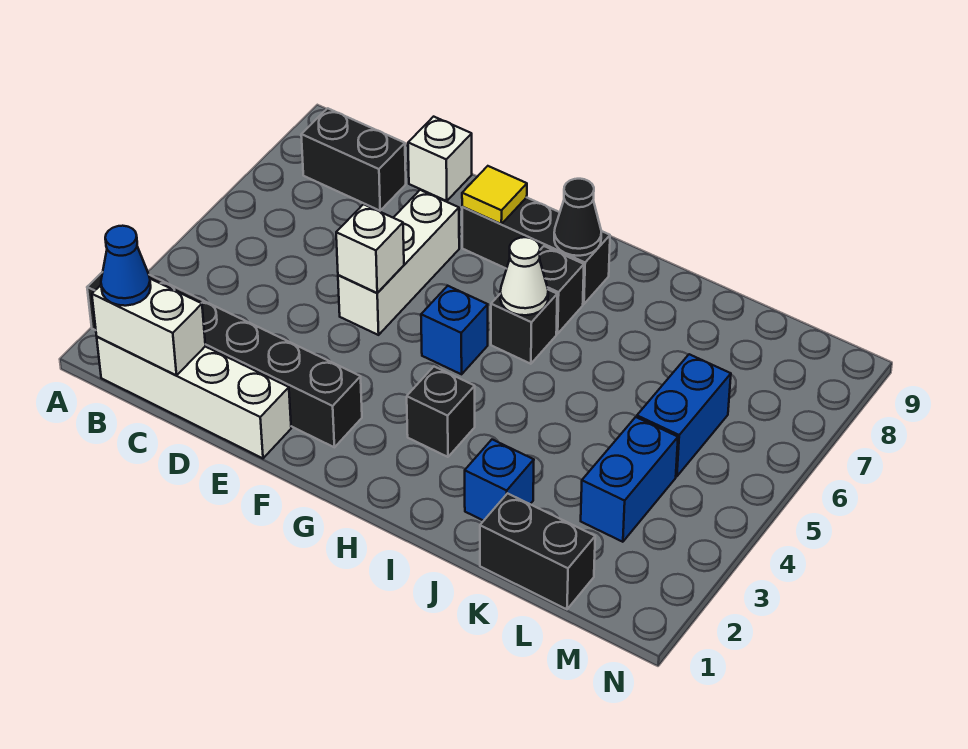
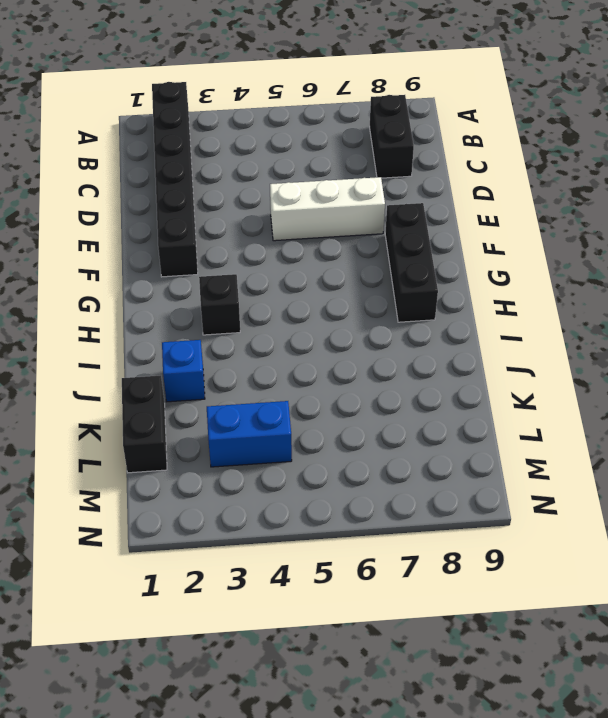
none -> white brick B1:E1 level 1
none -> white brick D9 level 1
none -> blue brick G5 level 1

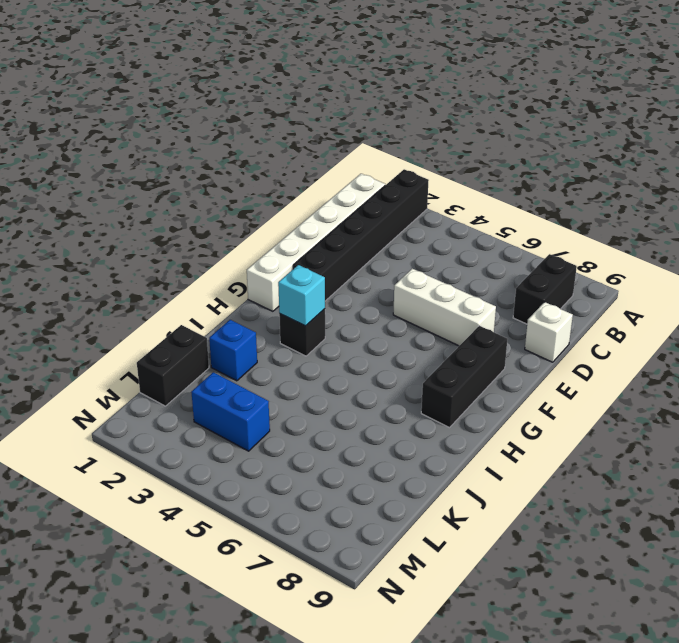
white brick B1:G1 level 1 -> white brick B1:E1 level 1
cyan brick H3 level 2 -> none
none -> blue brick G5 level 1
none -> black brick H6 level 1
none -> black brick H7 level 1

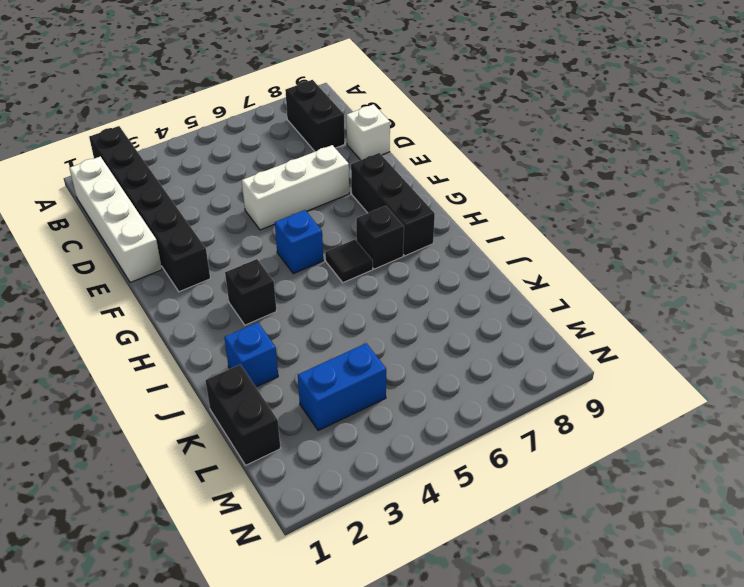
black tile H6 level 1 -> black brick H6 level 1
none -> blue brick L5:L6 level 1
none -> white brick B1:C1 level 2
none -> white brick E5 level 2

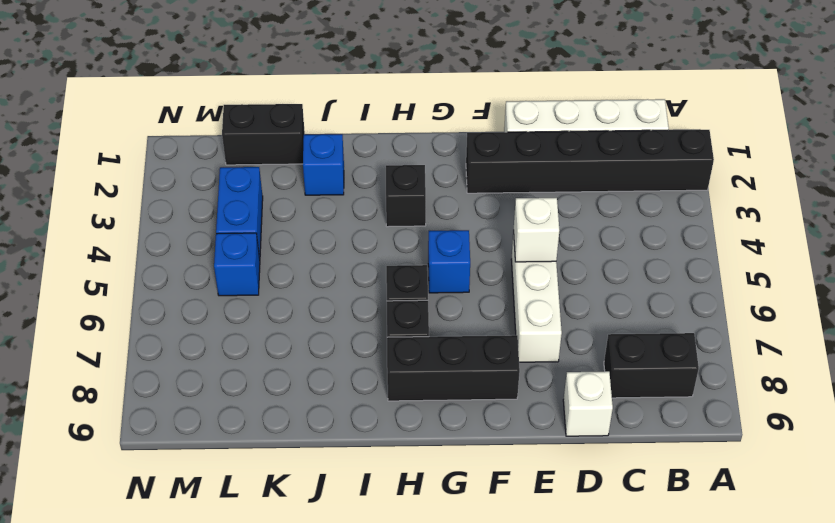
blue brick L5 level 1 -> blue brick L5:L6 level 1
none -> white brick B1:C1 level 2
none -> yellow tile F8 level 2
none -> white cone H6 level 2

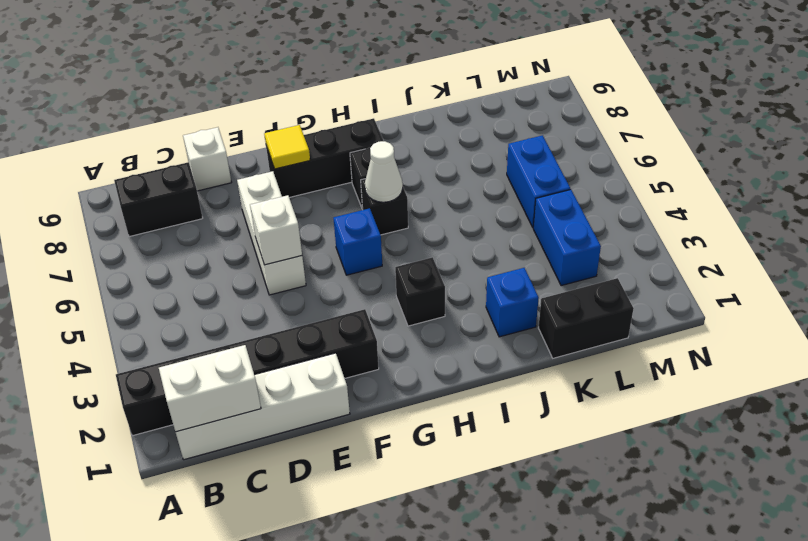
none -> black cone H8 level 2
none -> blue cone B1 level 3

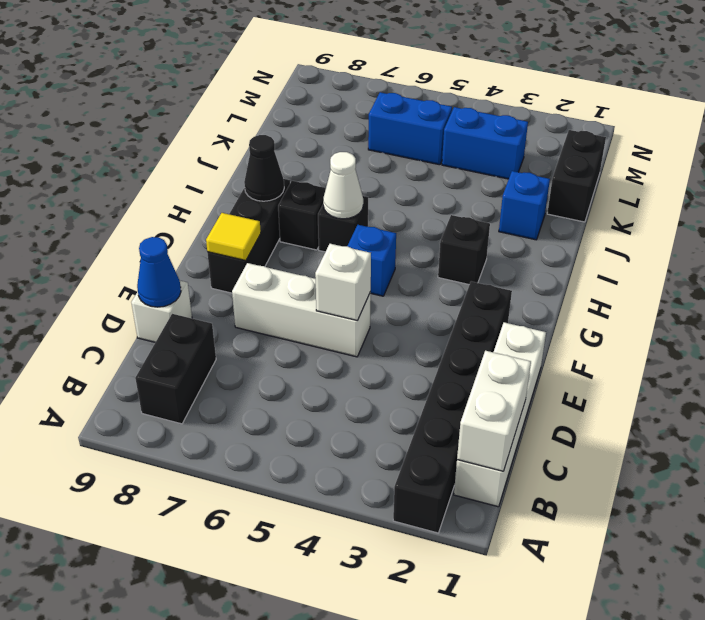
blue cone D9 level 2 -> blue cone B1 level 3

